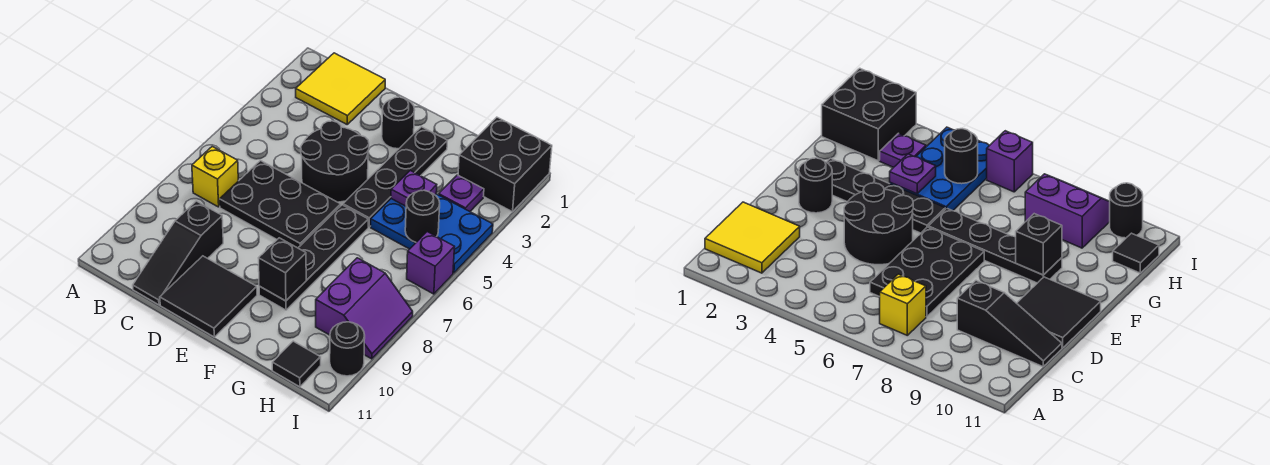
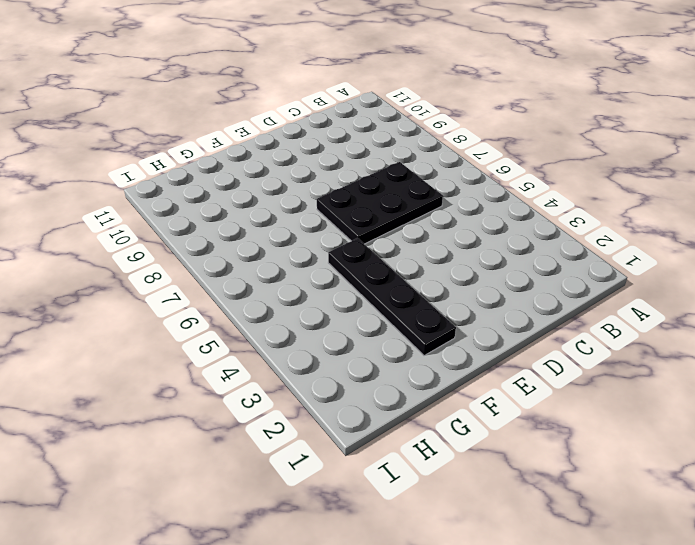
none -> yellow tile B1:C2 level 1
none -> yellow brick B7 level 1
none -> black slope C9:C11 level 1 top 9

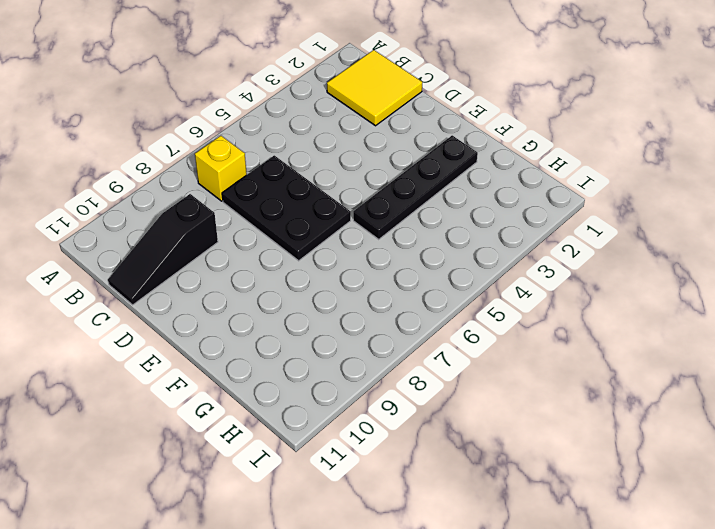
none -> black round brick D4:E5 level 1
none -> black tile D10:E11 level 1
none -> black round brick E2 level 1

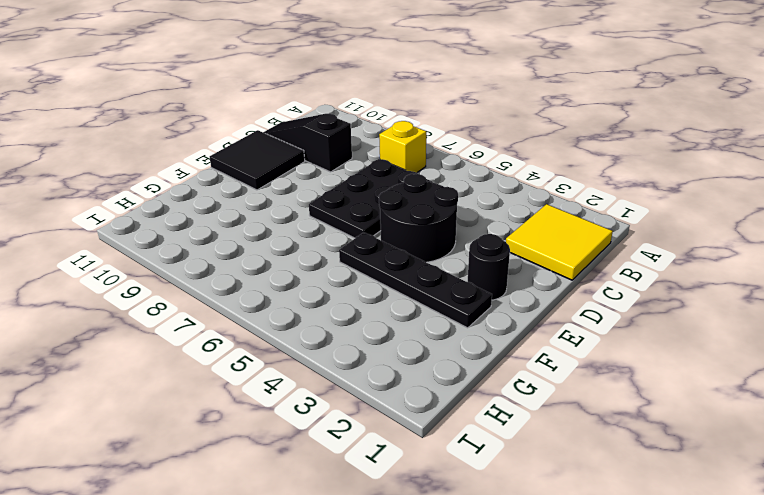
none -> black plate F6:F9 level 1
none -> blue plate G4:I5 level 1
none -> black brick H1:I2 level 1

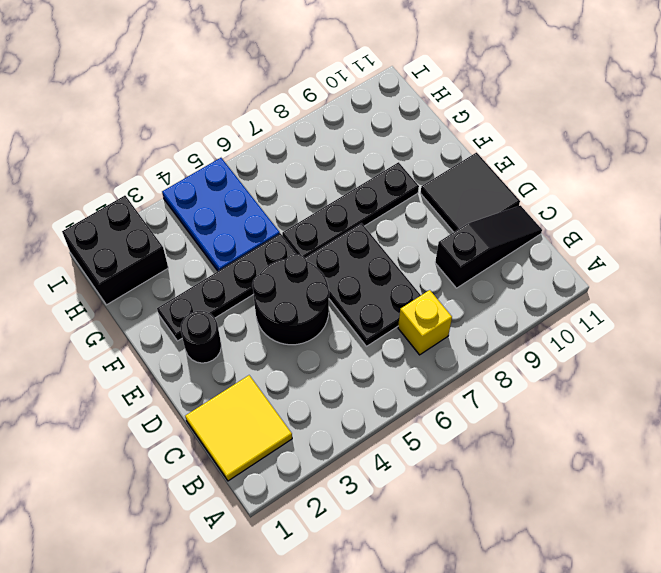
none -> purple plate H3 level 1
none -> purple slope H8:I9 level 1 top H
none -> black tile H11 level 1

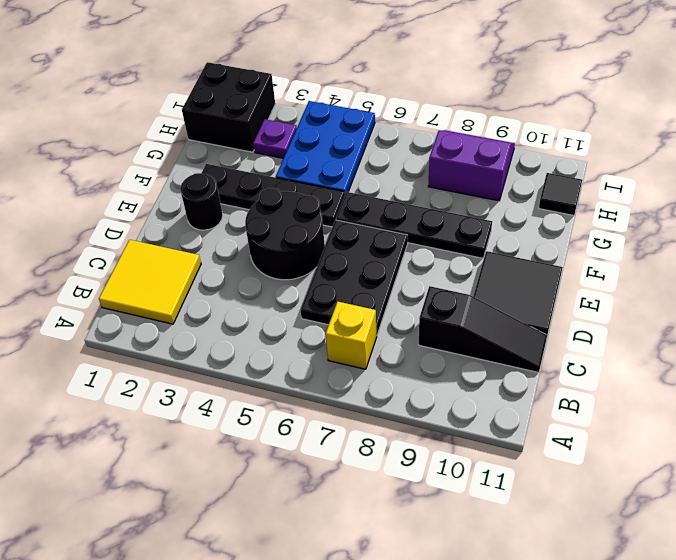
none -> purple brick I6 level 1
none -> black round brick I10 level 1
none -> black brick F9 level 2

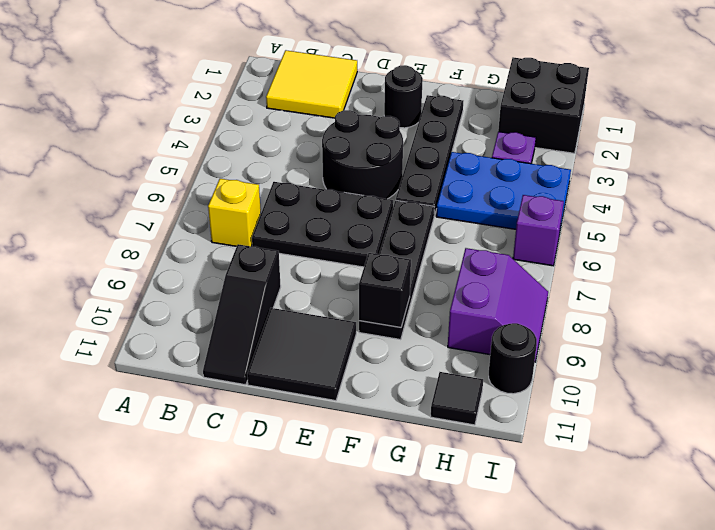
none -> purple plate G4 level 2
none -> black round brick H5 level 2

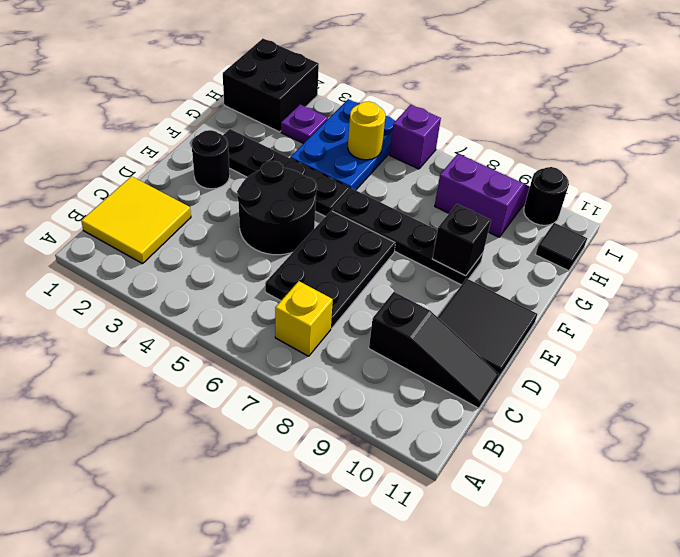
yellow round brick H5 level 2 -> black round brick H5 level 2
none -> purple plate G4 level 2

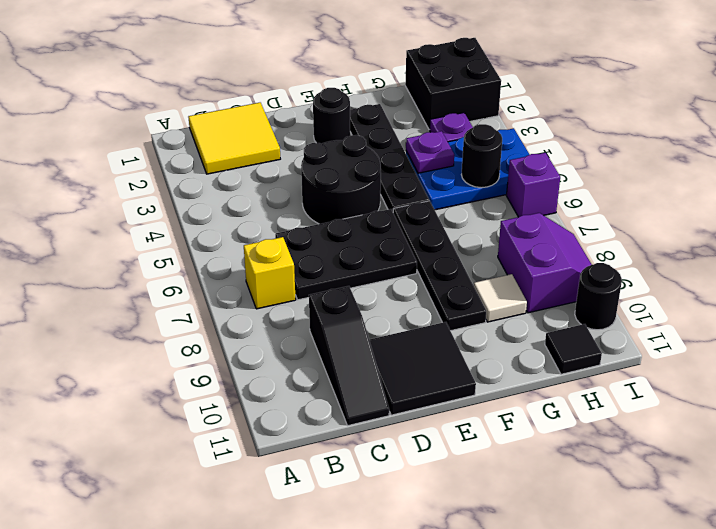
white tile G9 level 1 -> none
none -> black brick F9 level 2

